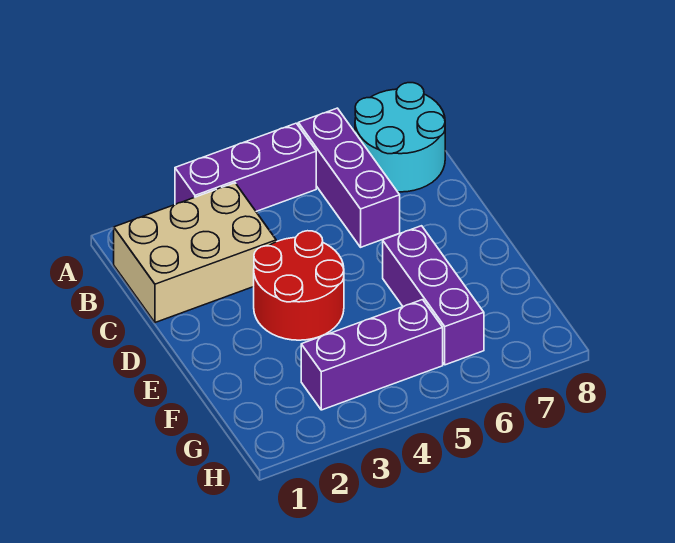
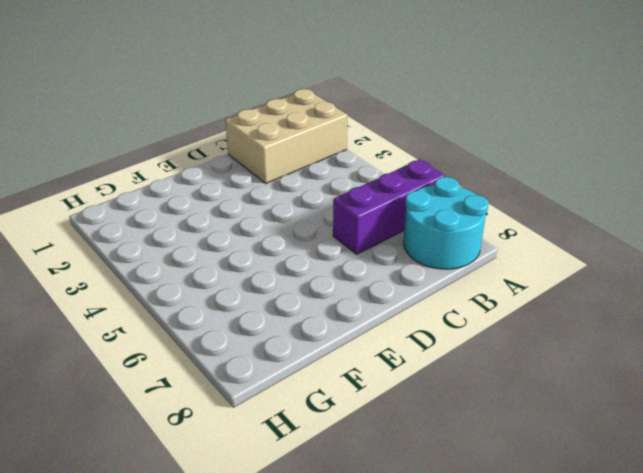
tan brick A1:C2 level 1 -> tan brick B1:C3 level 1
none -> purple brick A3:A5 level 1
none -> red round brick D3:E4 level 1

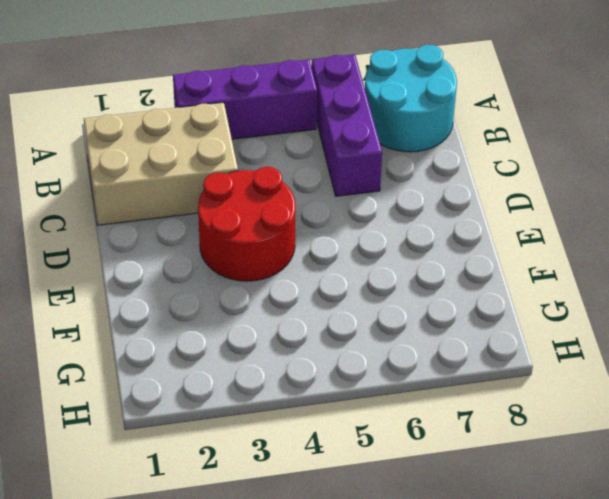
none -> purple brick E6:G6 level 1
none -> purple brick G3:G5 level 1

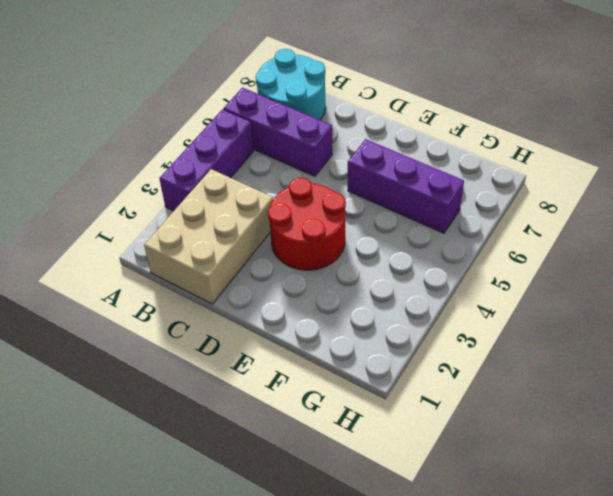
none -> purple brick G3:G5 level 1

